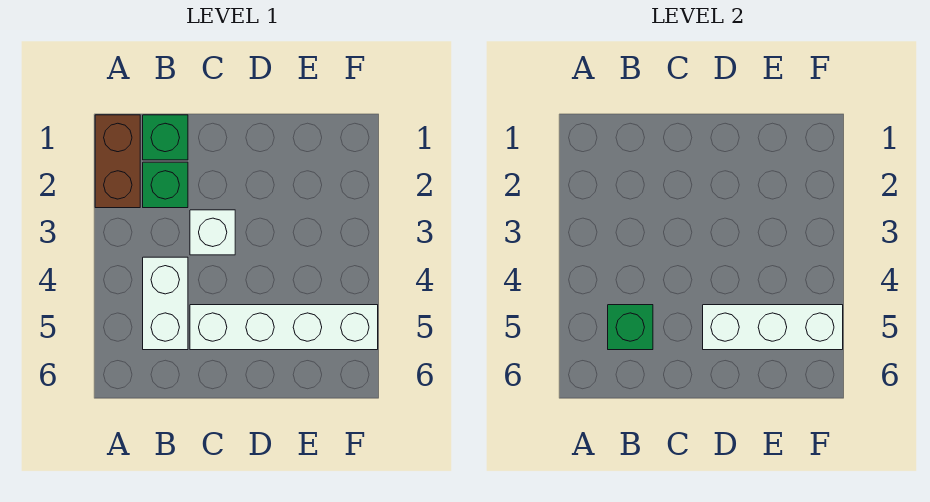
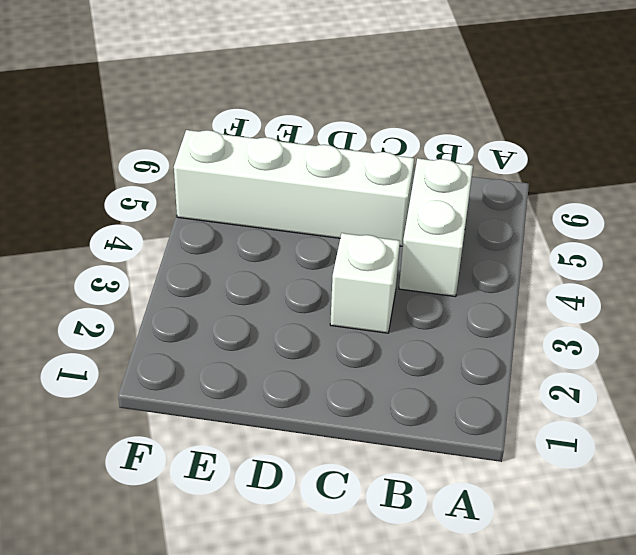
none -> brown brick A1:A2 level 1
none -> green brick B1 level 1

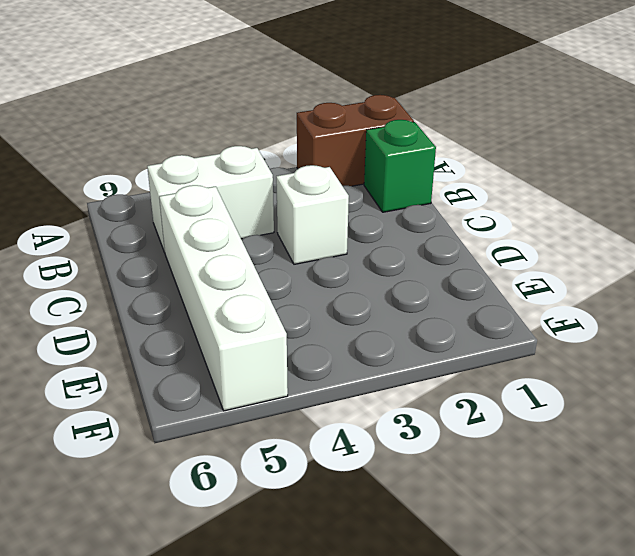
none -> green brick B2 level 1
none -> green brick B5 level 2

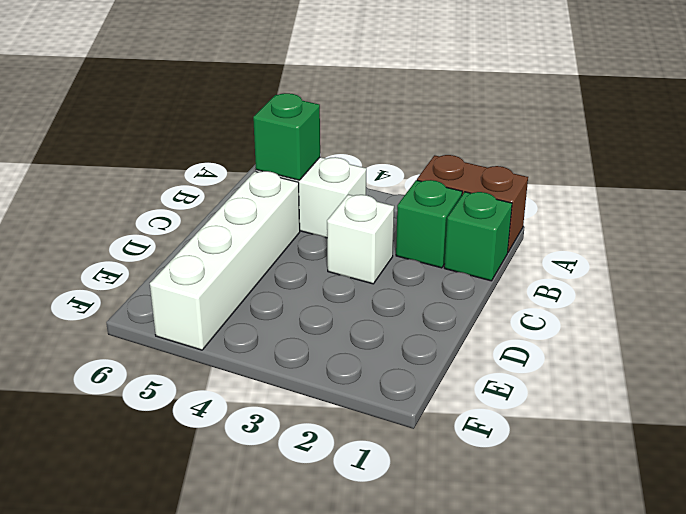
none -> white brick D5:F5 level 2

